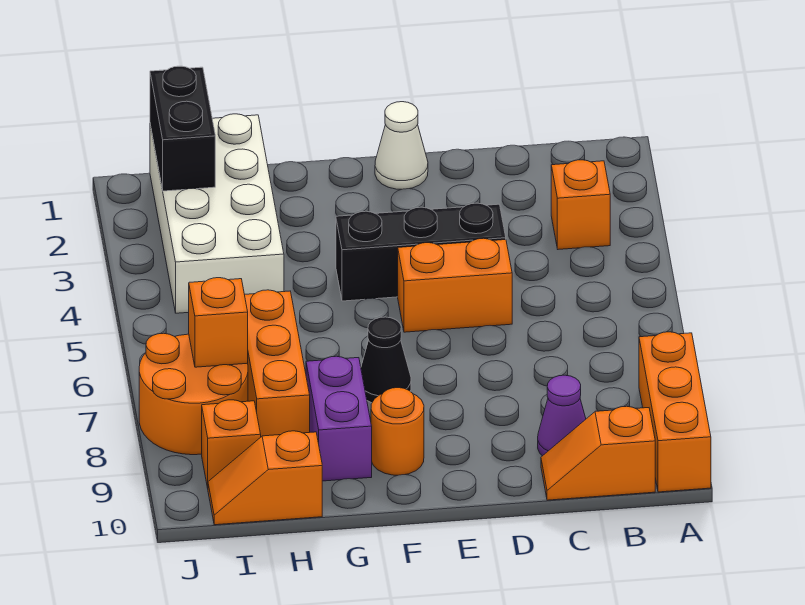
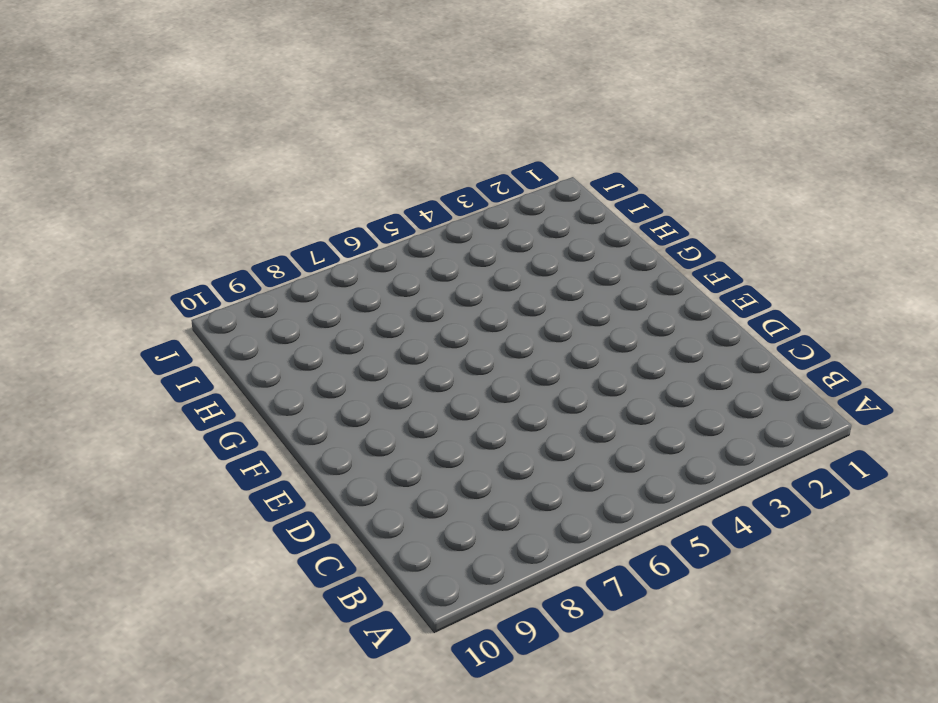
none -> orange brick A8:A10 level 1
none -> orange brick B3 level 1
none -> orange slope B10:C10 level 1 top B

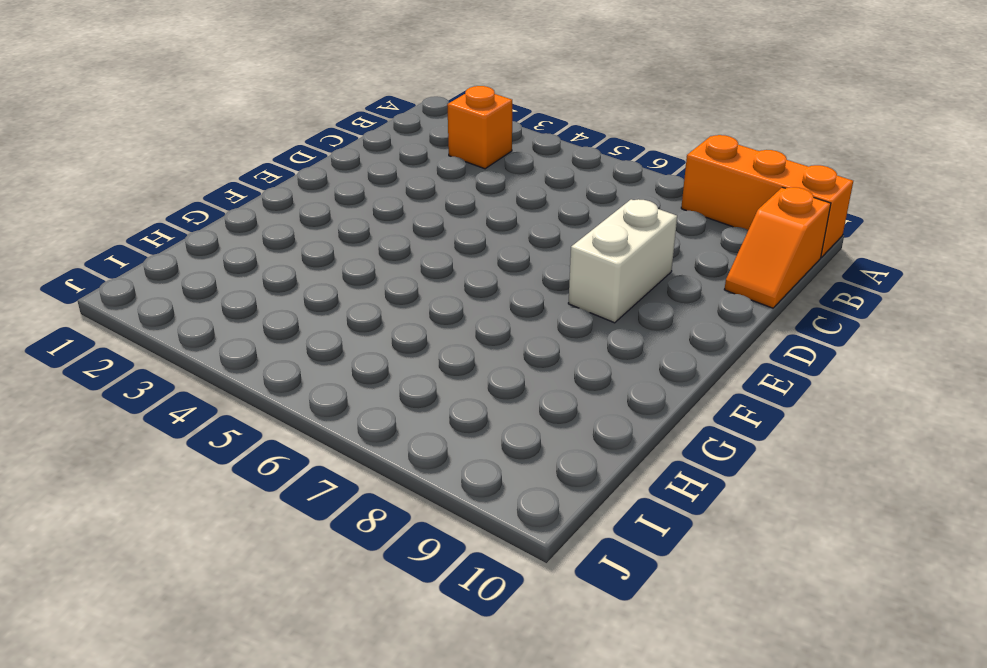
white brick D8:E8 level 1 -> none
none -> purple cone C9 level 1
none -> black brick D4:F4 level 1
none -> orange brick D5:E5 level 1

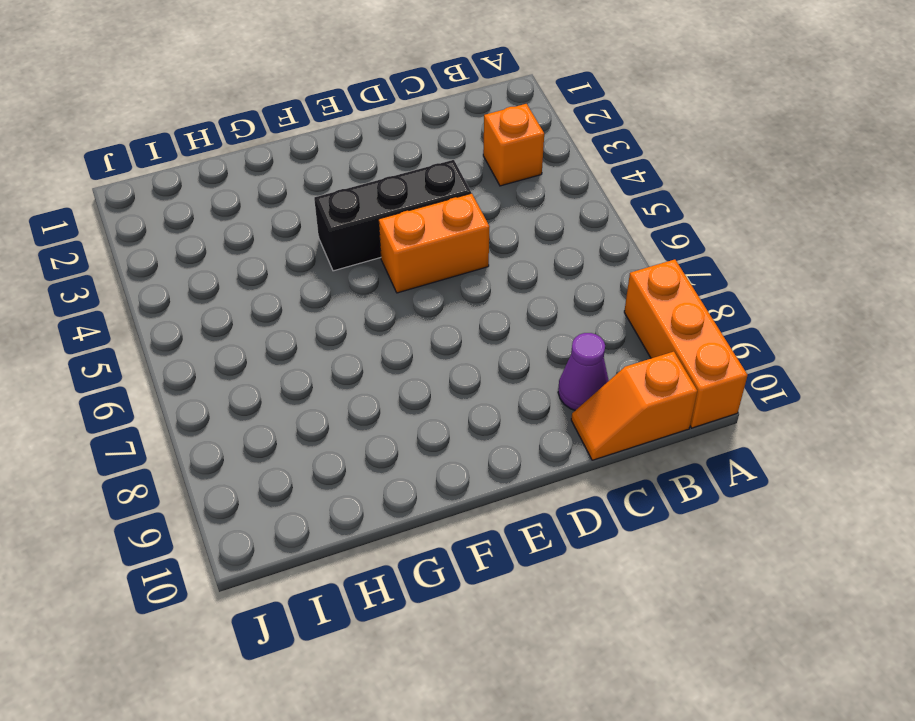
none -> white cone E1 level 1
none -> black cone F7 level 1
none -> orange round brick F9 level 1

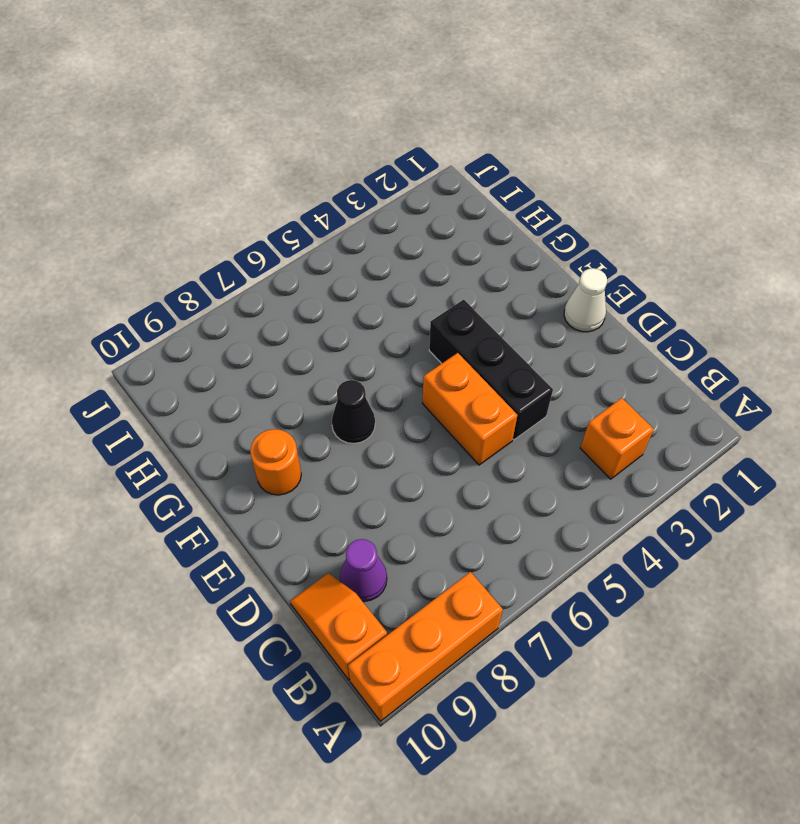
none -> purple brick G8:G9 level 1
none -> white brick H1:I4 level 1
none -> orange brick H6:H8 level 1

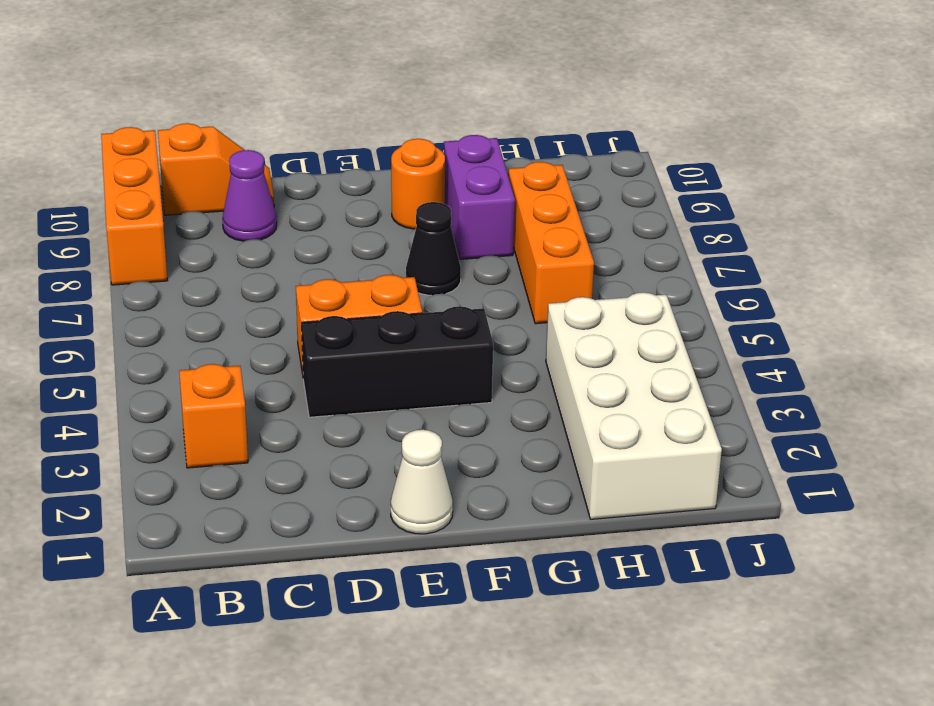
none -> orange slope H10:I10 level 1 top H
none -> orange round brick I7:J8 level 1
none -> orange brick I9 level 1

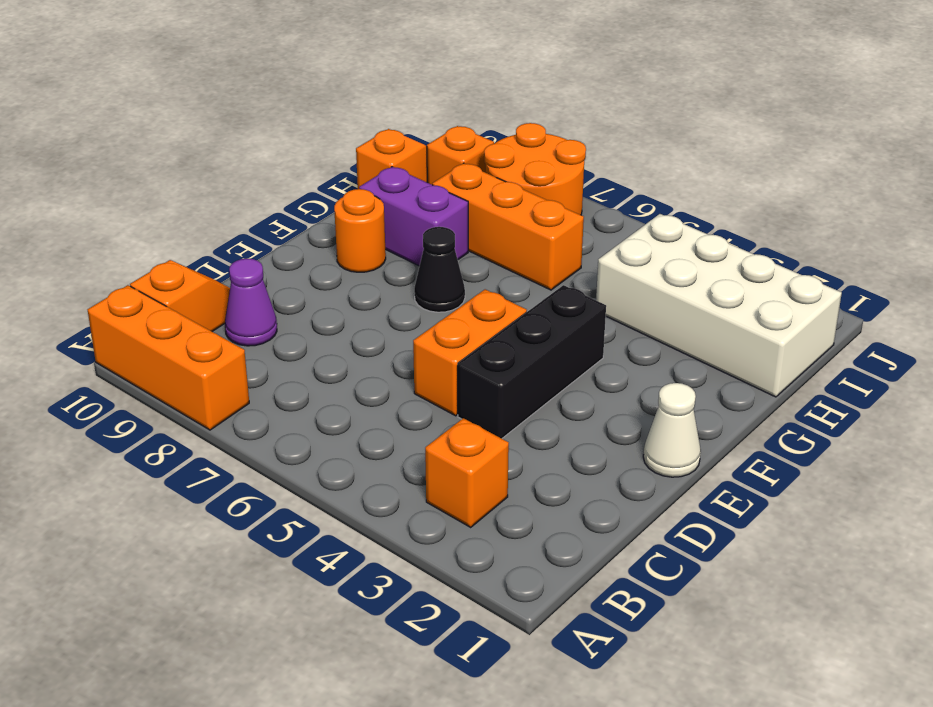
none -> black brick I1:I2 level 2
none -> orange brick I7 level 2

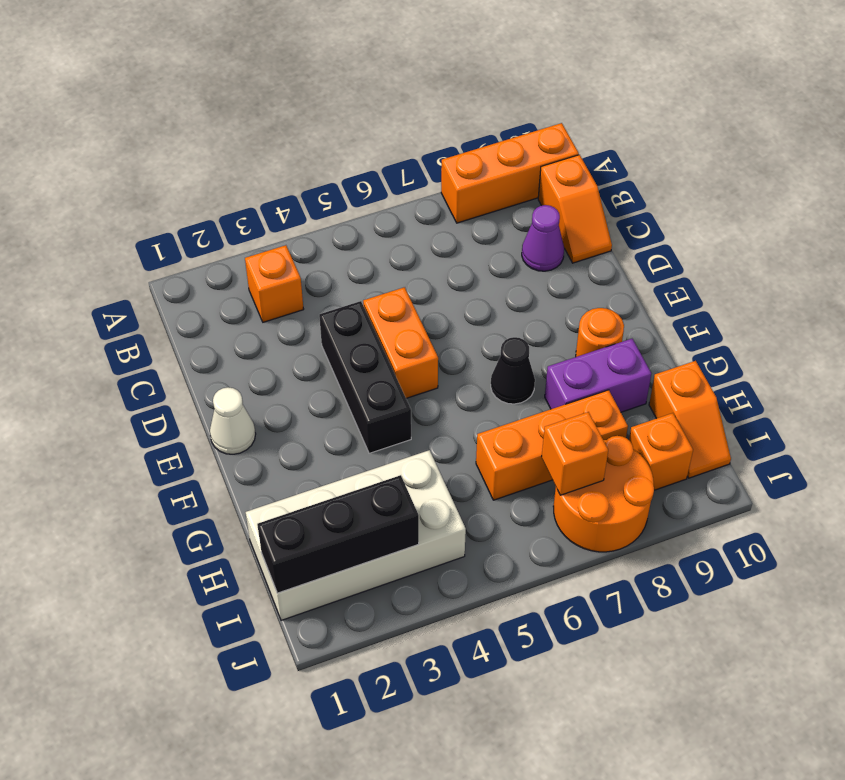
black brick I1:I3 level 2 -> black brick I1:I2 level 2

